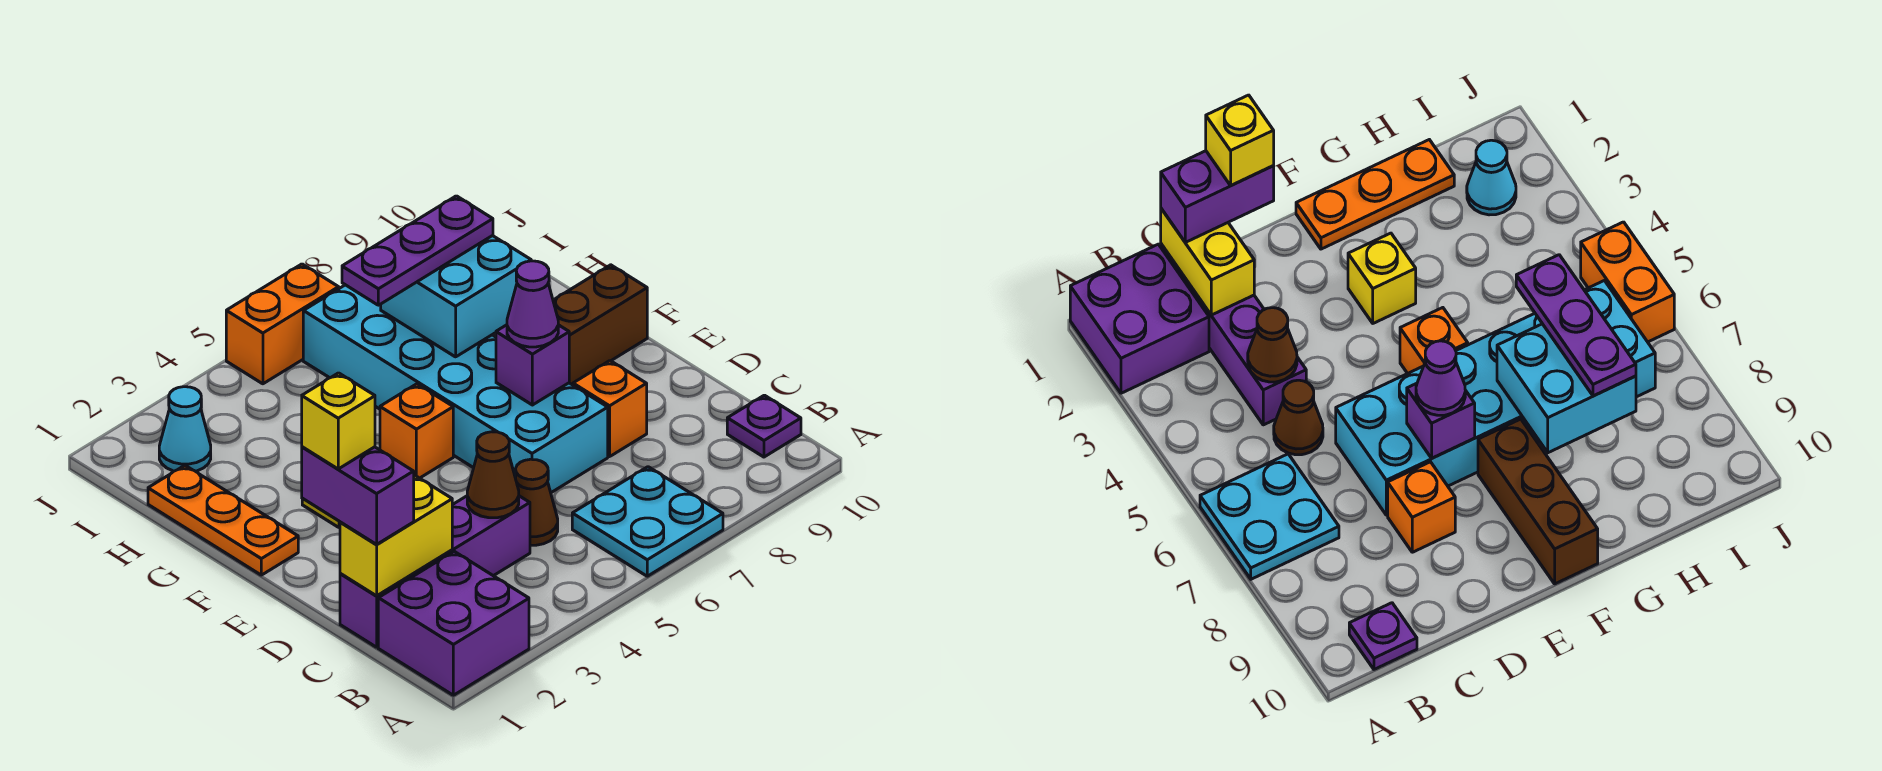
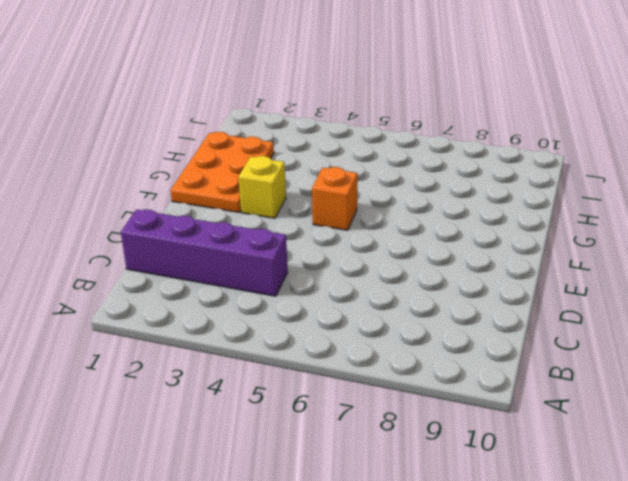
orange plate F1:H2 level 1 -> orange plate F1:H1 level 1
none -> purple brick A1:B2 level 1
none -> cyan plate A6:B7 level 1
none -> purple plate B10 level 1

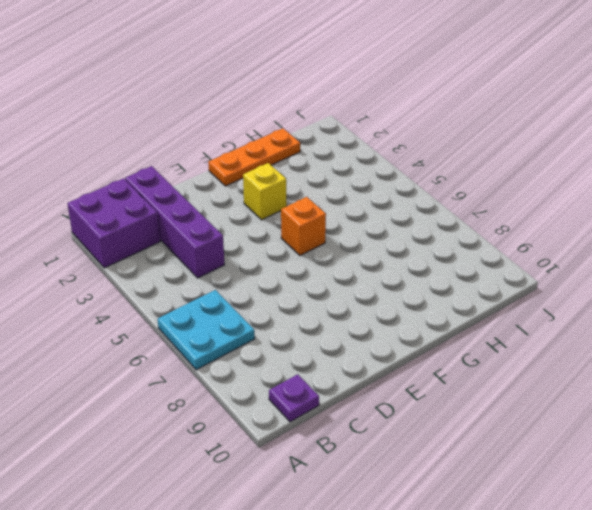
none -> brown cone C5 level 1
none -> cyan brick D6:I7 level 1
none -> orange brick D8 level 1

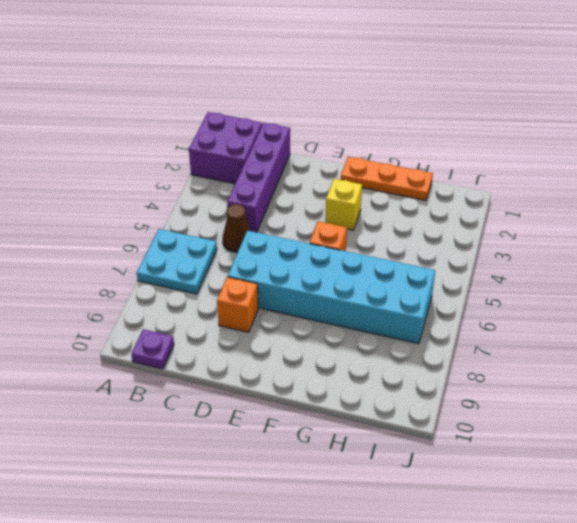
none -> brown brick F8:F10 level 1
none -> cyan cone I2 level 1
none -> orange brick J5:J6 level 1

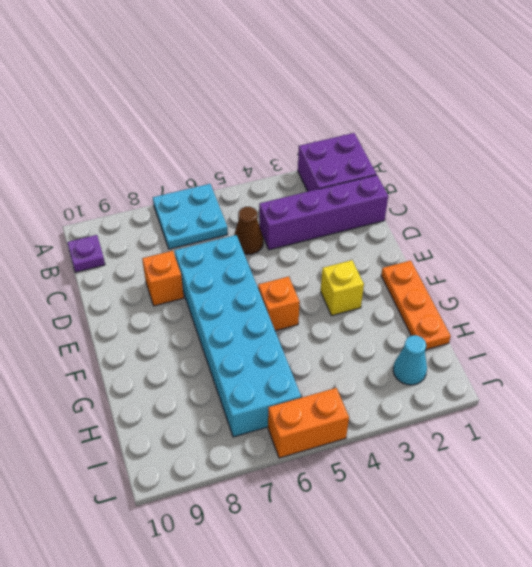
none -> brown brick F8:F10 level 1
none -> yellow brick C1:C2 level 2
none -> brown cone C4 level 2

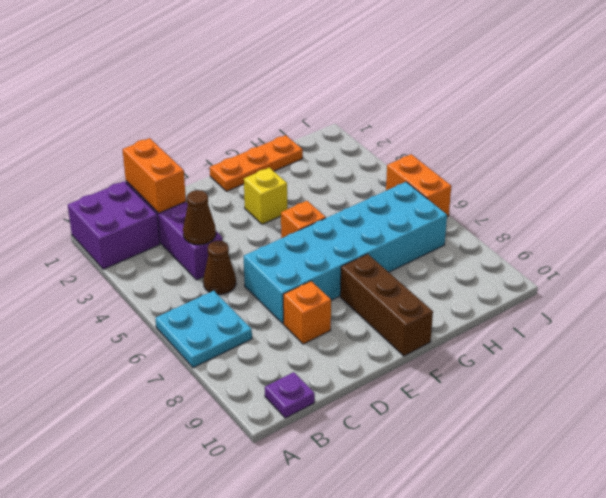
orange brick C1:C2 level 2 -> yellow brick C1:C2 level 2
none -> cyan cone I2 level 1
none -> purple brick E7 level 2
none -> cyan brick G7:H8 level 2

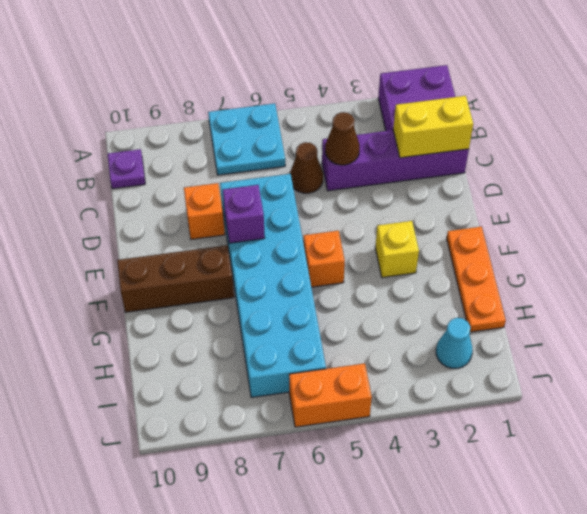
none -> cyan brick G7:H8 level 2
none -> purple brick C1:D1 level 3
none -> purple cone E7 level 3

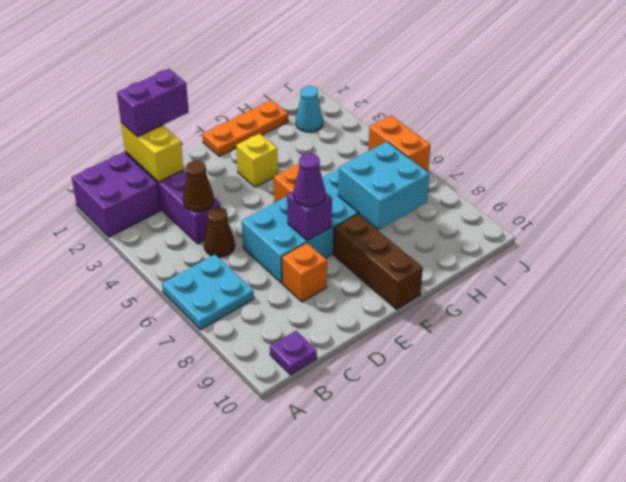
none -> purple plate H6:H8 level 3
none -> yellow brick D1 level 4

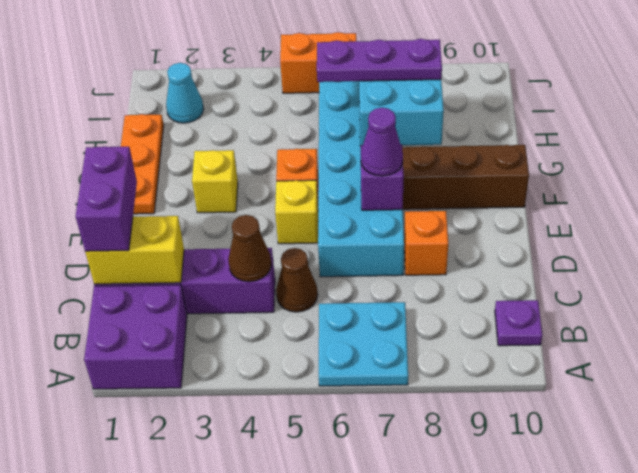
yellow brick E5 level 1 -> yellow brick D1 level 4

